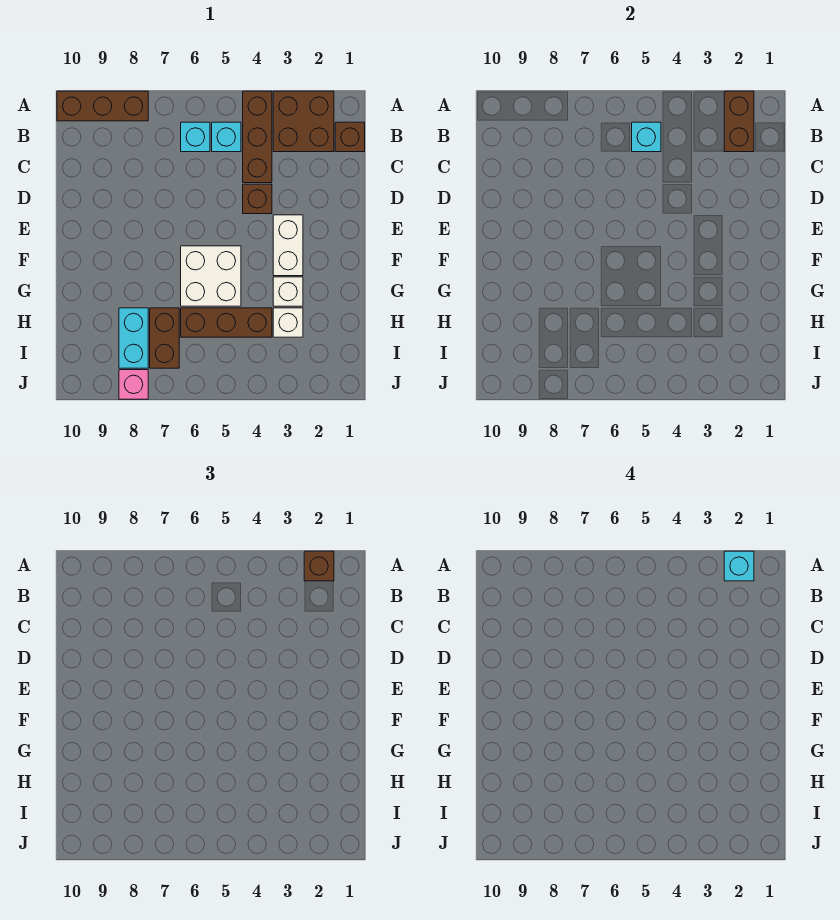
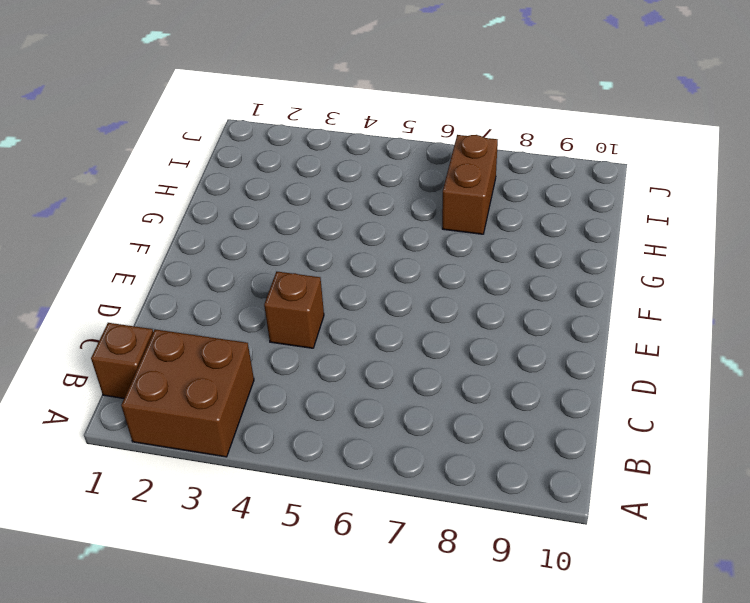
none -> brown brick A4:C4 level 1
none -> brown brick A8:A10 level 1
none -> cyan brick B5 level 1

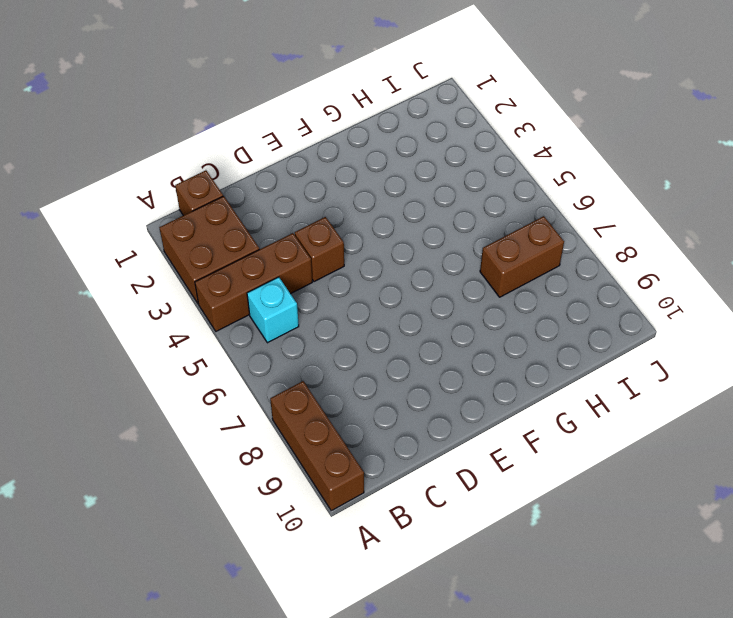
none -> cyan brick B6 level 1
none -> white brick E3:F3 level 1
none -> white brick F5:G6 level 1

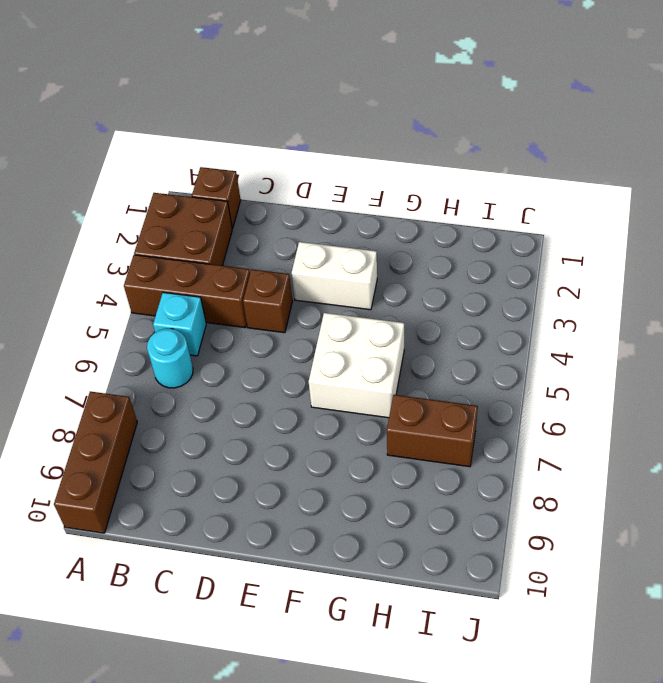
cyan round brick B6 level 1 -> cyan brick B6 level 1
none -> white brick G3 level 1
none -> white brick H3 level 1
none -> brown brick H4:H6 level 1

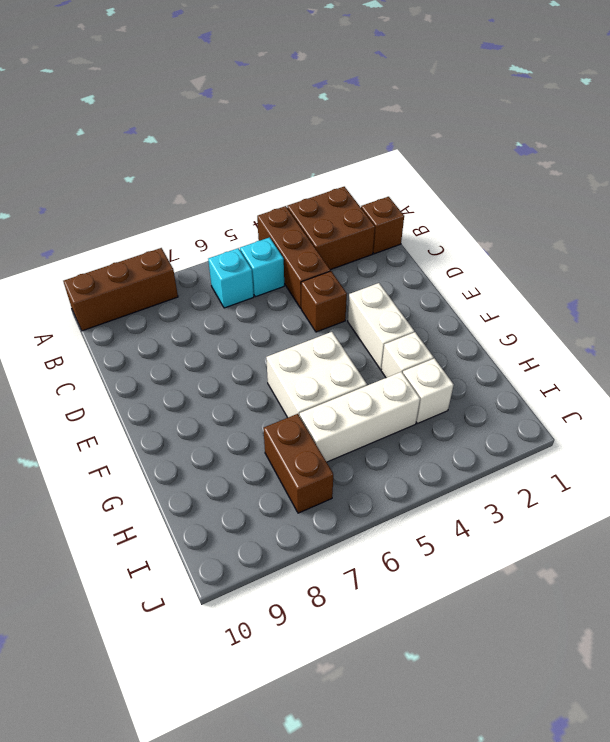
white brick H4:H6 level 1 -> brown brick H4:H6 level 1
none -> cyan brick H8:I8 level 1
none -> pink brick J8 level 1
none -> brown brick A2:B2 level 2

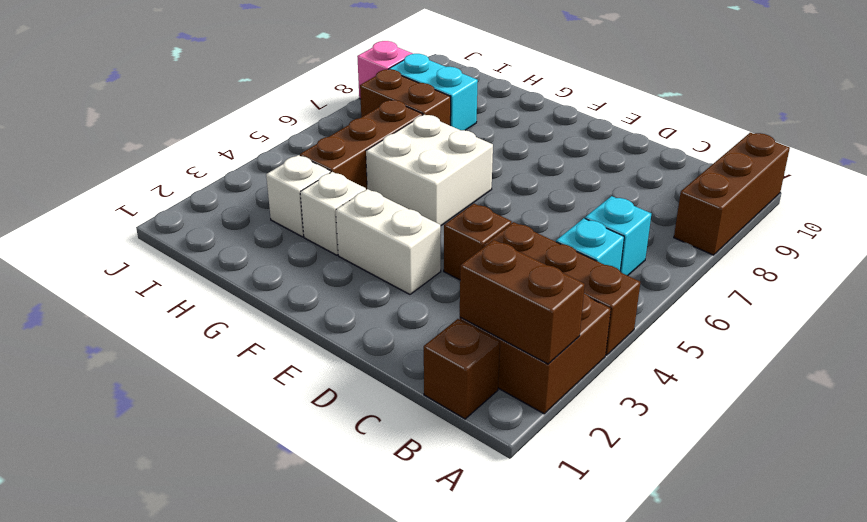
none -> cyan brick B5 level 2
none -> brown brick A2 level 3
none -> cyan brick A2 level 4

